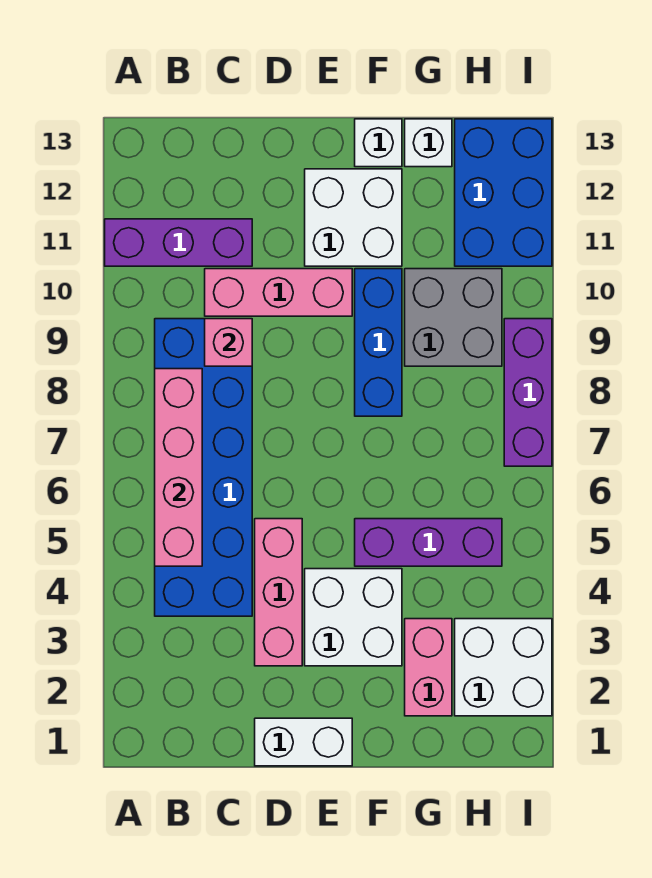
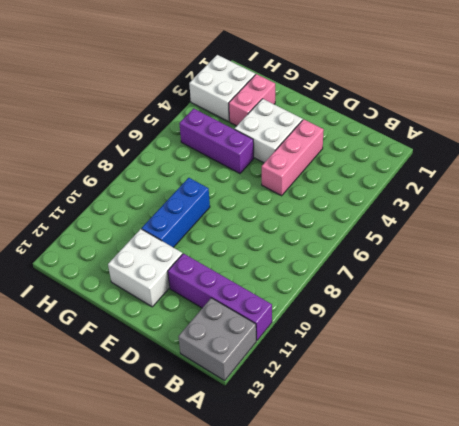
purple brick A11:D11 level 1 -> purple brick A11:C11 level 1
grey brick A12:B13 level 1 -> grey brick G9:H10 level 1
none -> blue brick B4:C9 level 1
none -> pink brick C10:E10 level 1
none -> white brick D1:E1 level 1

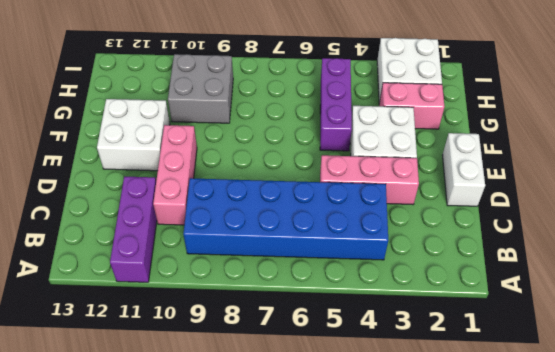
none -> blue brick F8:F10 level 1
none -> white brick F13 level 1
none -> white brick G13 level 1

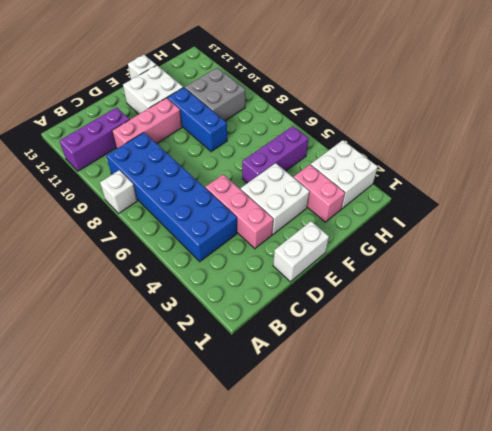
white brick A8 level 1 -> white brick G13 level 1
none -> blue brick H11:I13 level 1
none -> purple brick I7:I9 level 1
none -> pink brick B5:B8 level 2

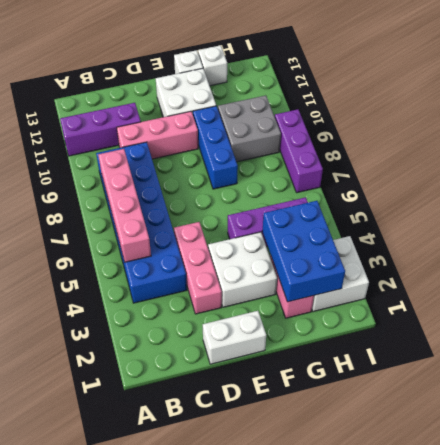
blue brick G2:H4 level 2 -> blue brick H11:I13 level 1
none -> pink brick C9 level 2

